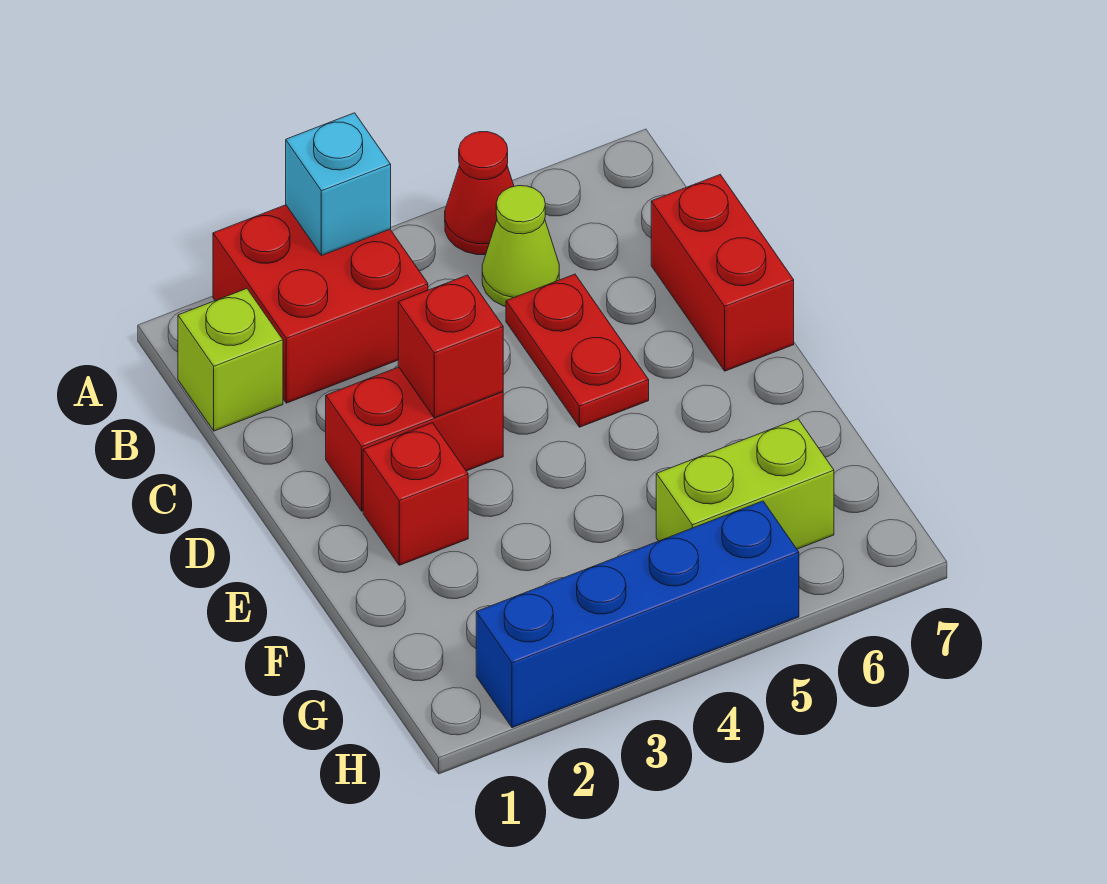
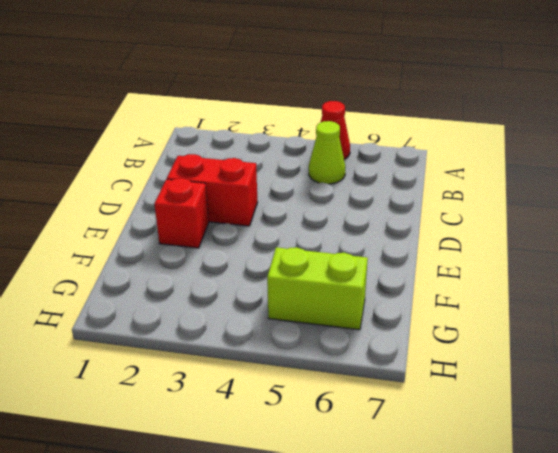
none -> red brick A2:B3 level 1
none -> lime brick B1 level 1
none -> red plate C5:D5 level 1

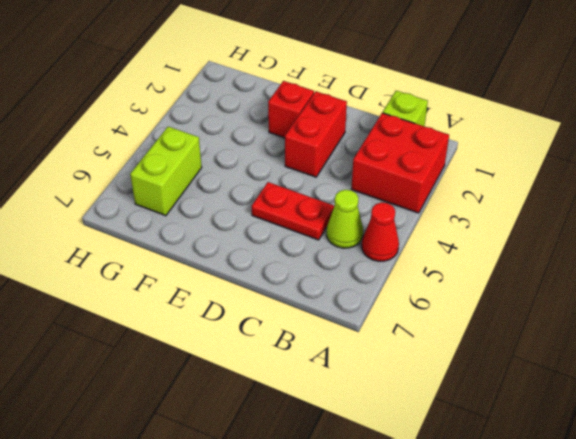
none -> red brick C7:D7 level 1
none -> blue brick H2:H5 level 1
none -> cyan brick A3 level 2

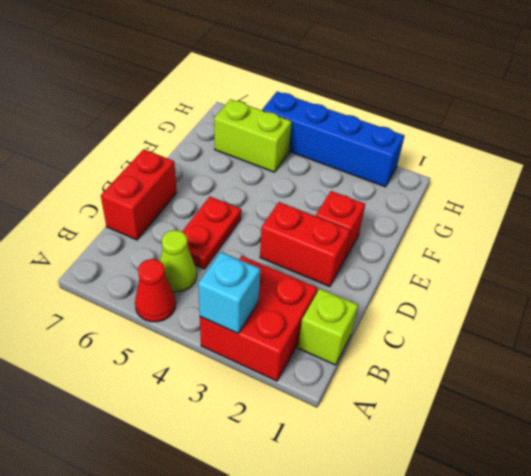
none -> red brick D3 level 2

